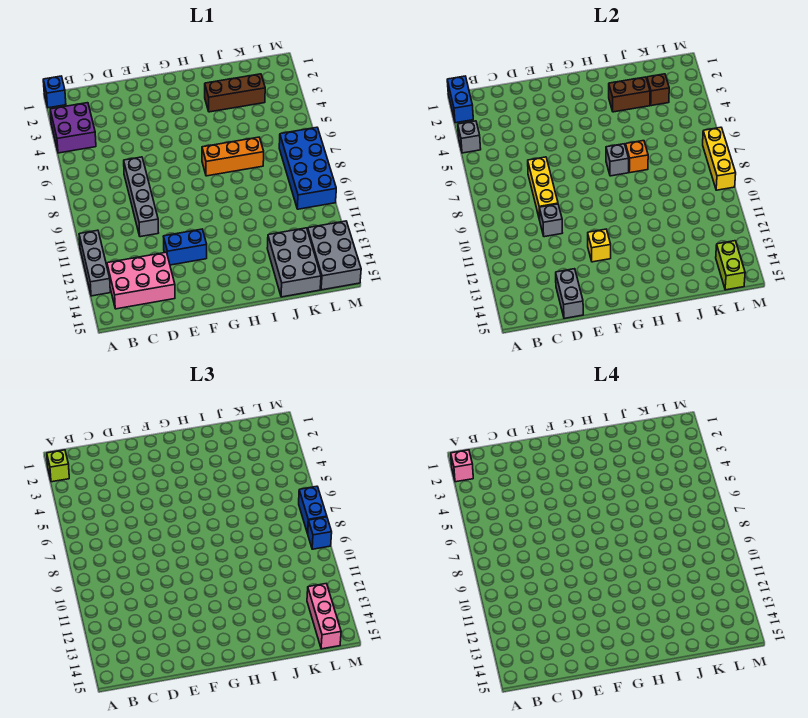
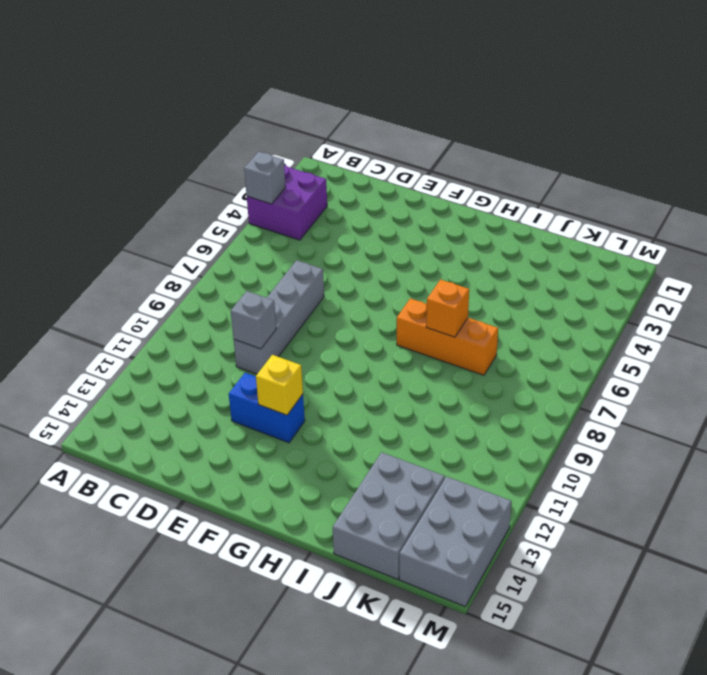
none -> blue brick A1 level 1
none -> grey brick A11:A13 level 1
none -> pink brick B13:D14 level 1

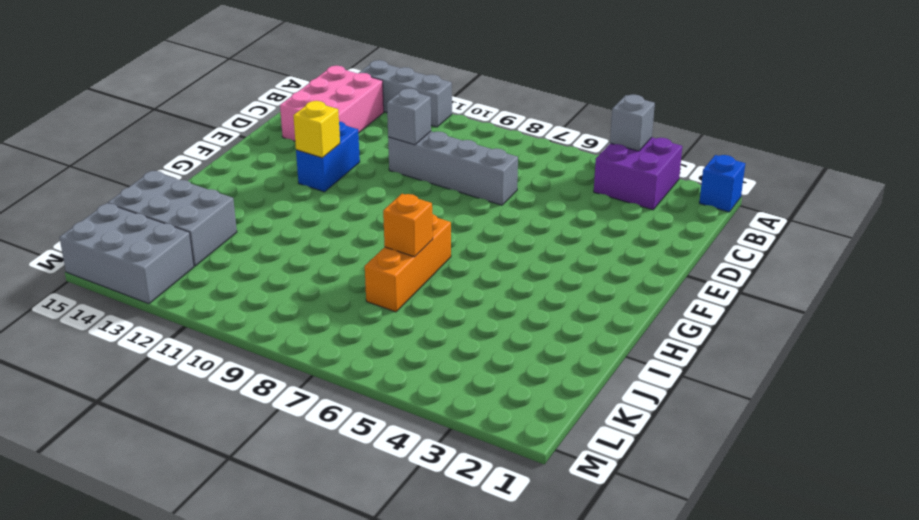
none -> brown brick I3:K3 level 1
none -> blue brick L7:M10 level 1
none -> blue brick A1:A2 level 2

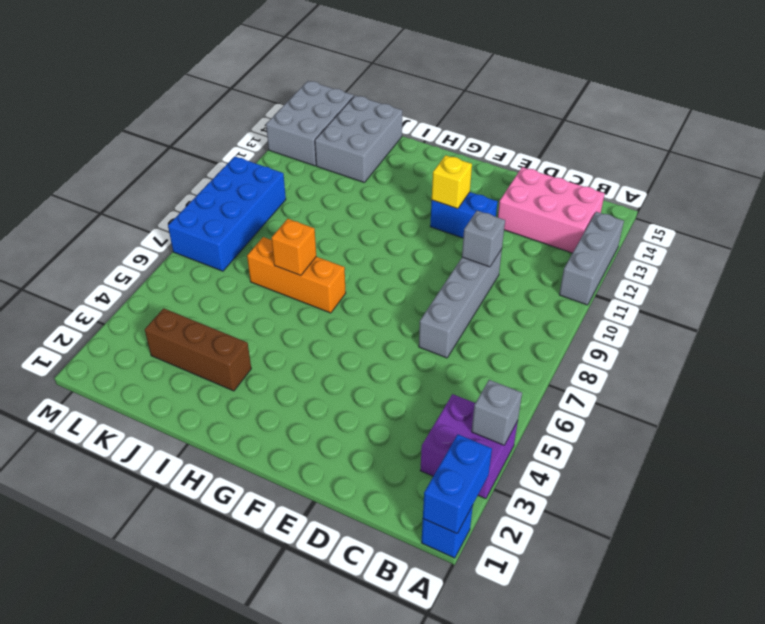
none -> yellow brick D7:D9 level 2
none -> grey brick D14:D15 level 2
none -> grey brick H7 level 2

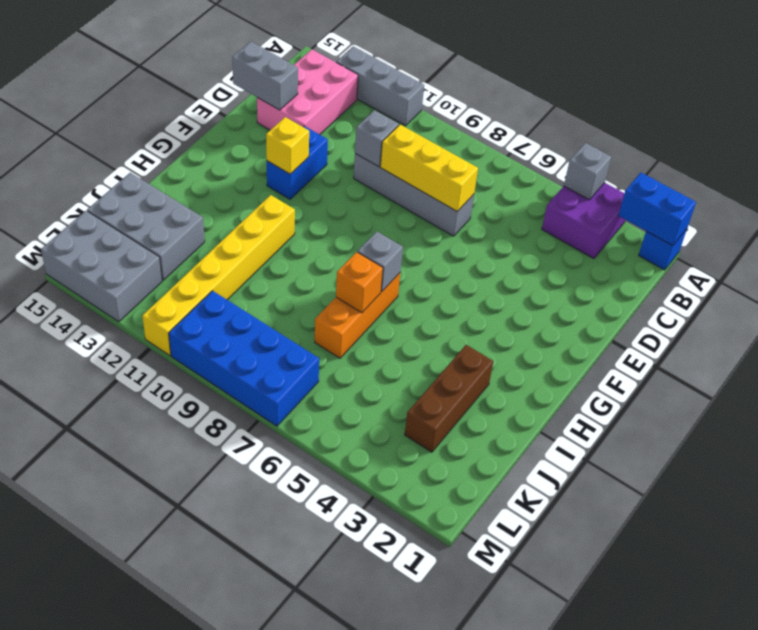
yellow brick H11:M11 level 1 -> none
none -> brown brick I3:J3 level 2
none -> brown brick K3 level 2
none -> lime brick L14:L15 level 2

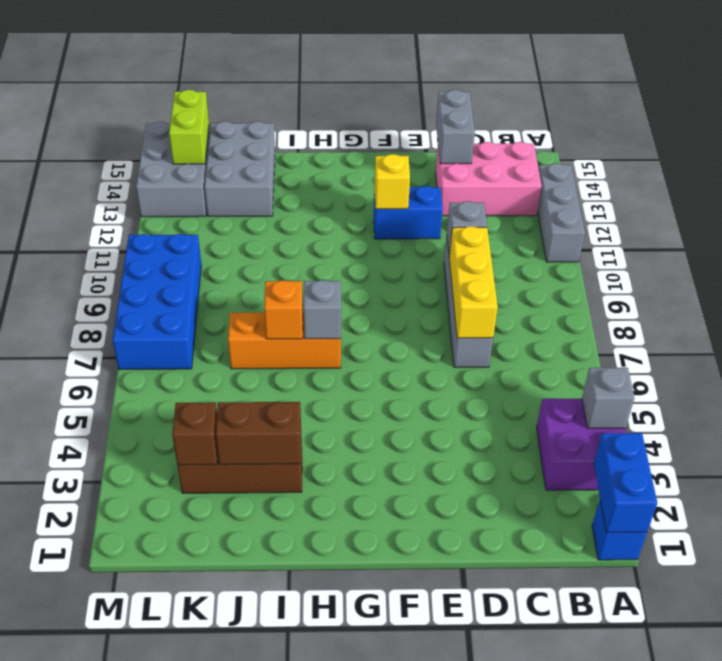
none -> yellow brick M7:M9 level 2
none -> lime brick A2 level 3
none -> pink brick L13:L15 level 3

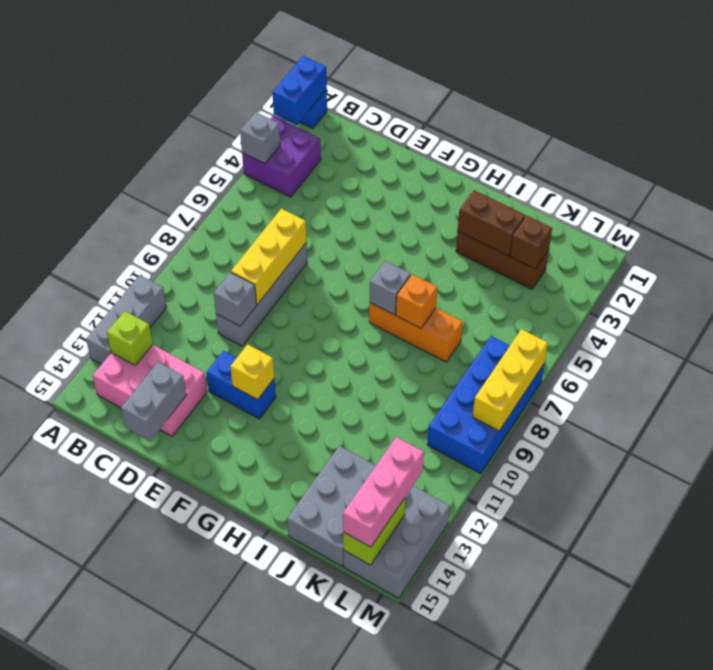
lime brick B13 level 2 -> lime brick A2 level 3
none -> blue brick M7:M8 level 3
none -> blue brick M9 level 3
none -> pink brick A2 level 4

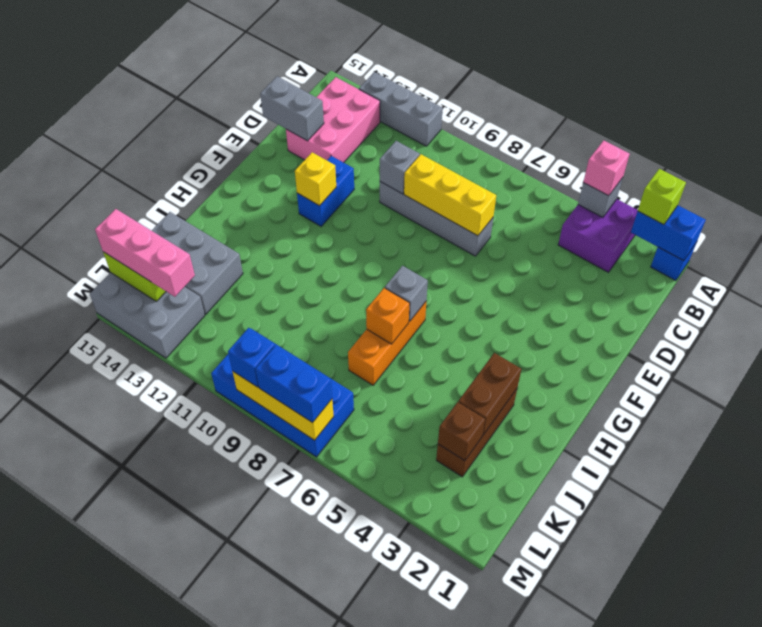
pink brick A4 level 3 -> pink brick A2 level 4

